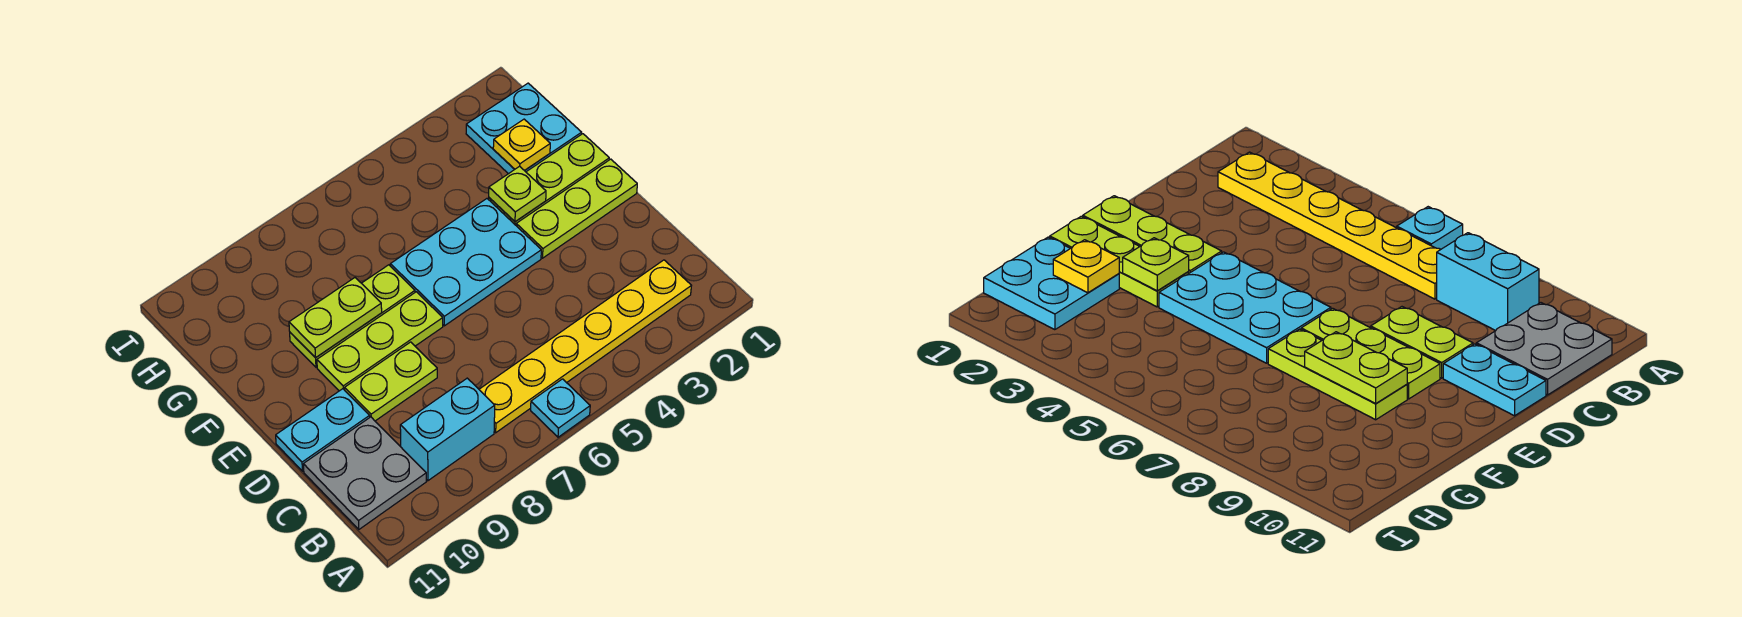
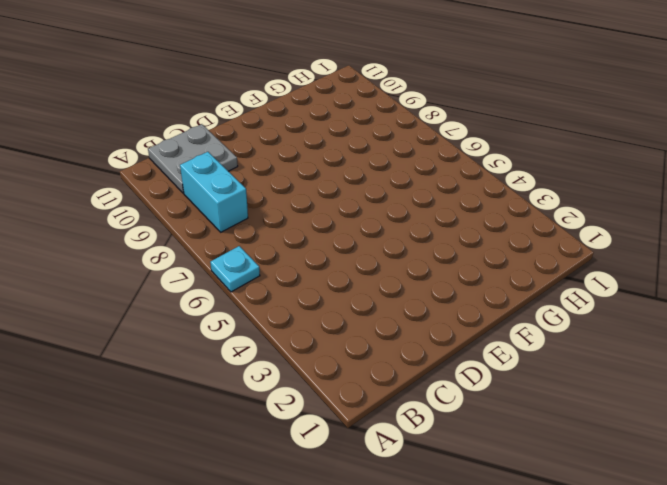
none -> yellow plate B2:B7 level 1
none -> lime plate D8:D9 level 1
none -> cyan plate D10:D11 level 1

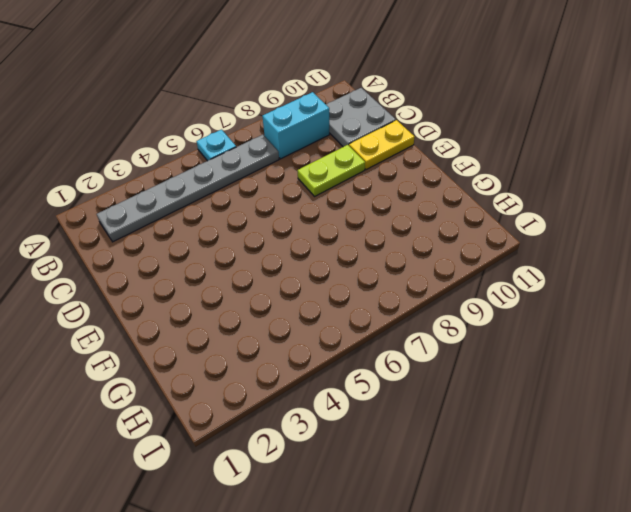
grey plate B2:B7 level 1 -> yellow plate B2:B7 level 1
yellow plate D10:D11 level 1 -> cyan plate D10:D11 level 1
none -> lime plate E1:E3 level 1
none -> cyan plate E4:F6 level 1
none -> lime plate E7:E9 level 1

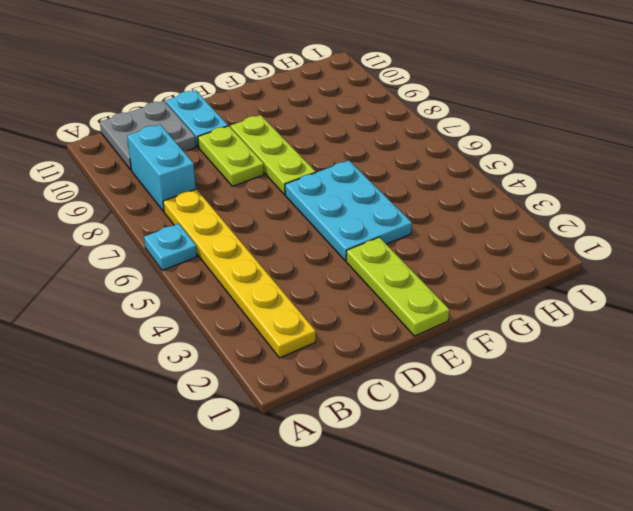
none -> lime plate F1:F3 level 1
none -> lime plate F7:F9 level 1
none -> cyan plate G1:H2 level 1

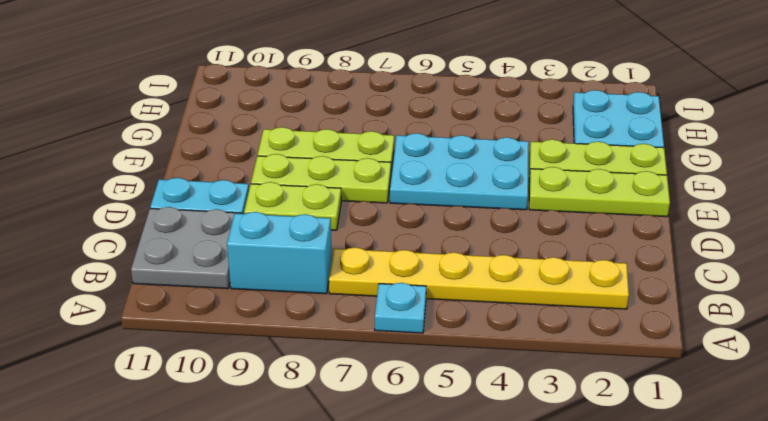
none -> lime plate F3 level 2
none -> lime plate F8:F9 level 2
none -> yellow plate G2 level 2

